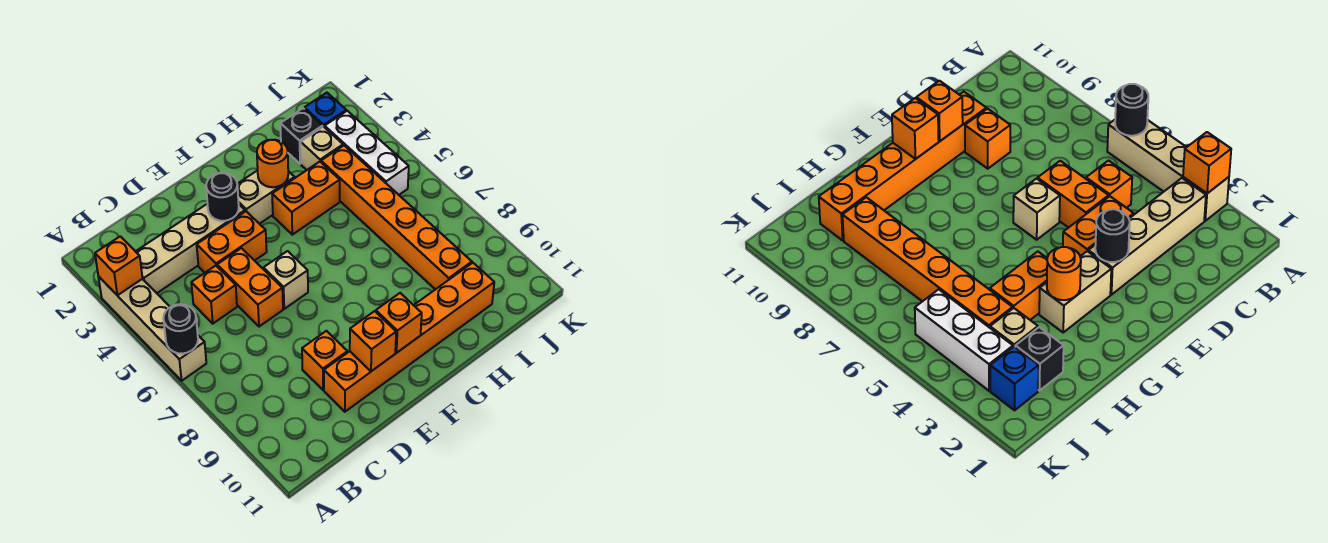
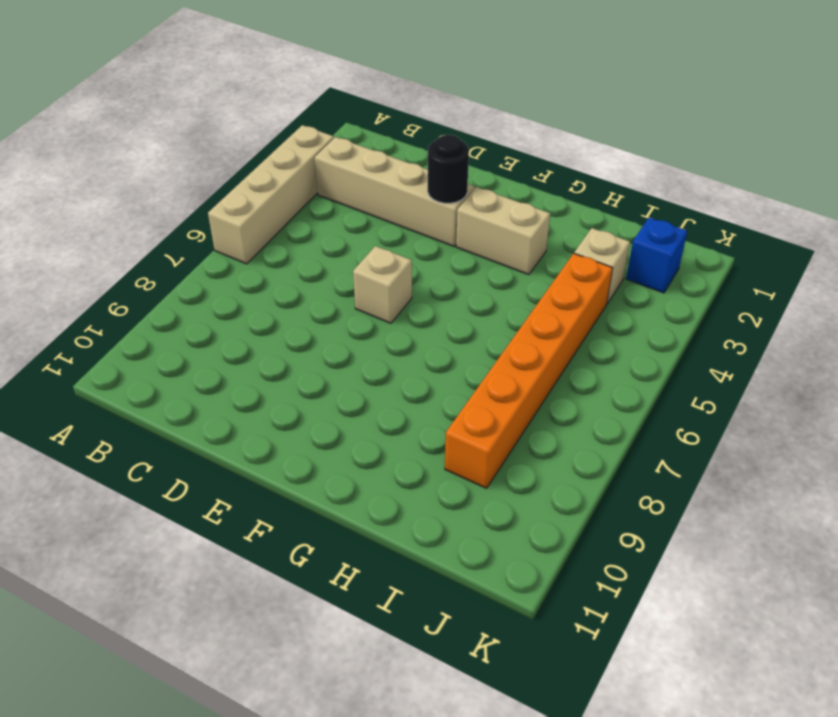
none -> orange brick C5 level 1
none -> orange brick D4:E4 level 1
none -> orange brick D5:D6 level 1

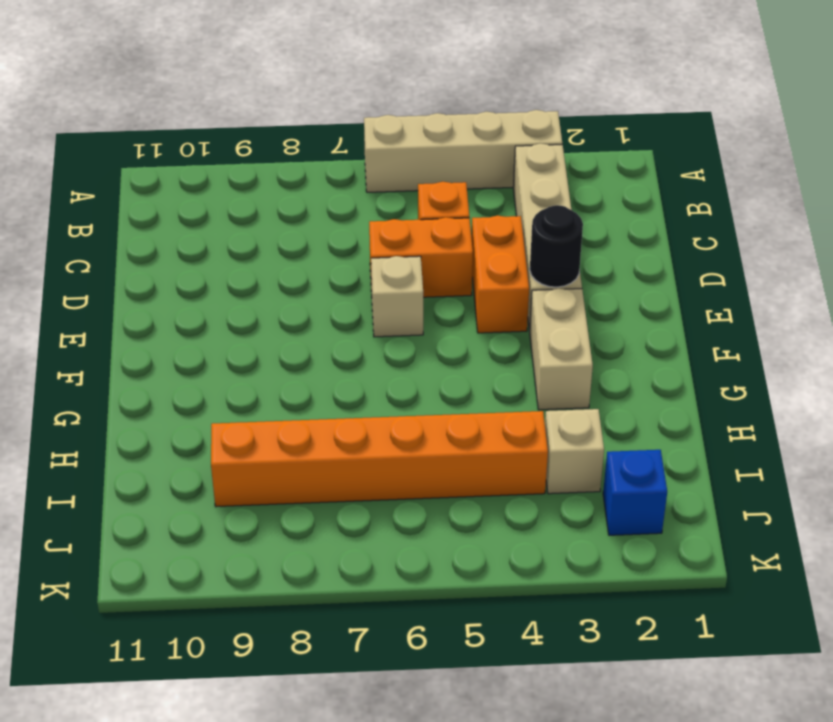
none -> orange brick D9 level 1
none -> orange brick D10:I10 level 1
none -> orange brick G4:H4 level 1

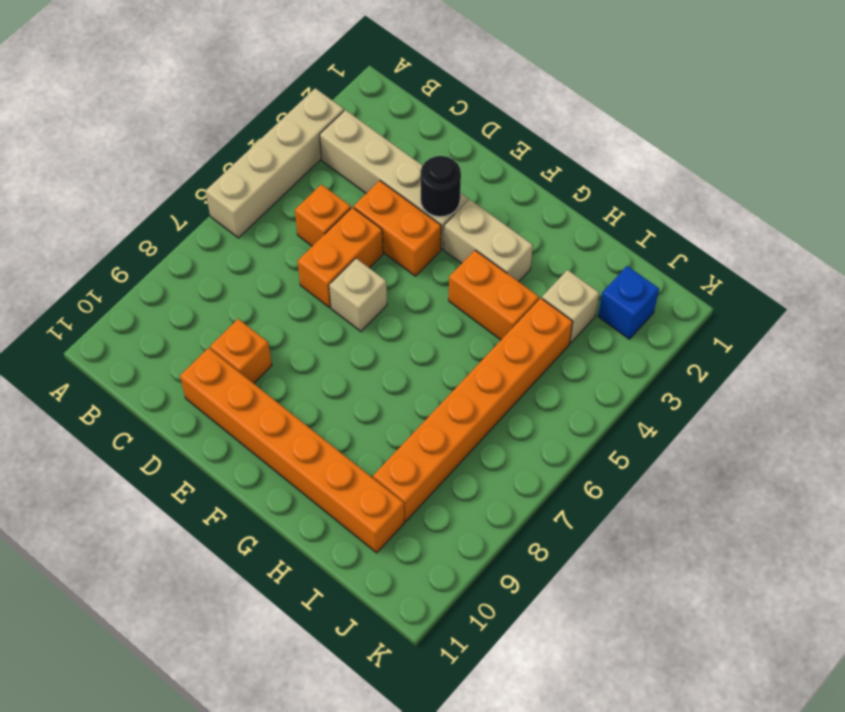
none -> black brick I2 level 1
none -> white brick J3:J5 level 1
none -> orange brick A3 level 2

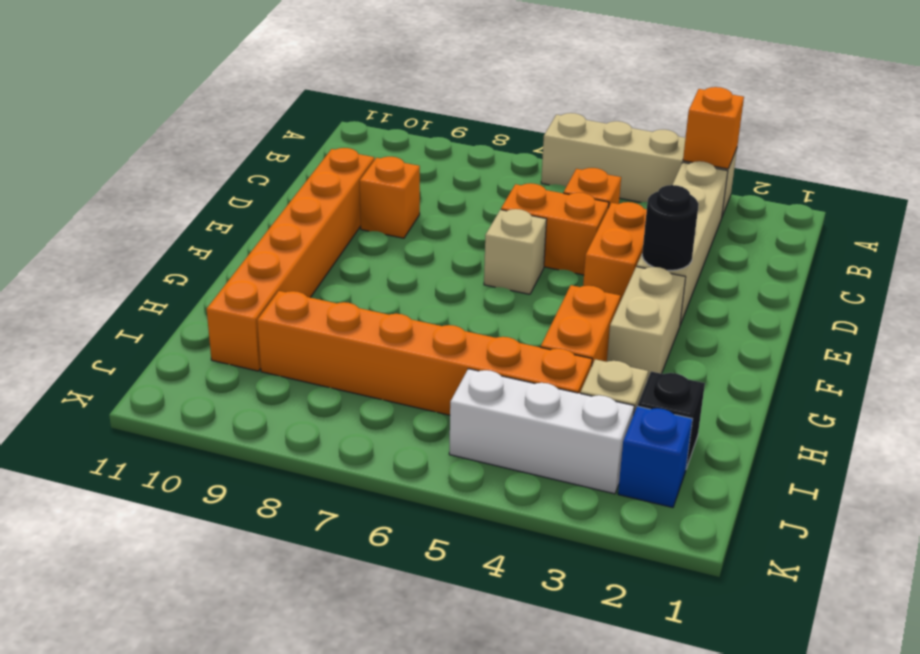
none -> black round brick A6 level 2
none -> orange brick E10 level 2
none -> orange brick F10 level 2

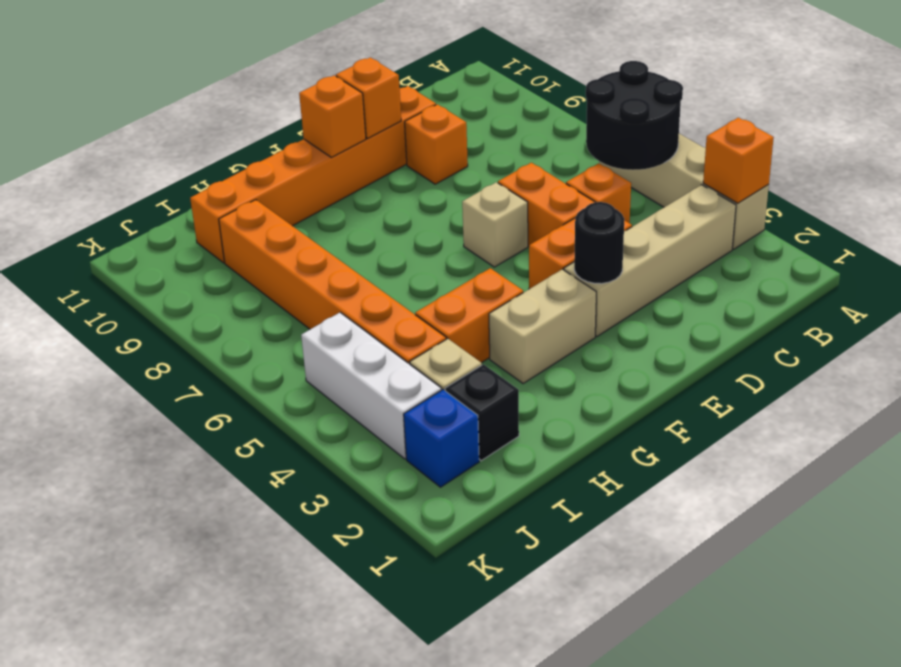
black round brick A5:B6 level 2 -> black round brick A6 level 2
none -> orange round brick G3 level 2

